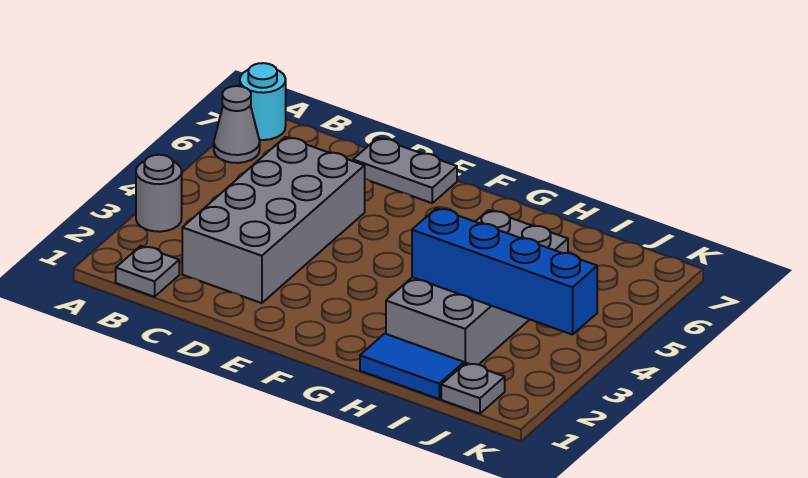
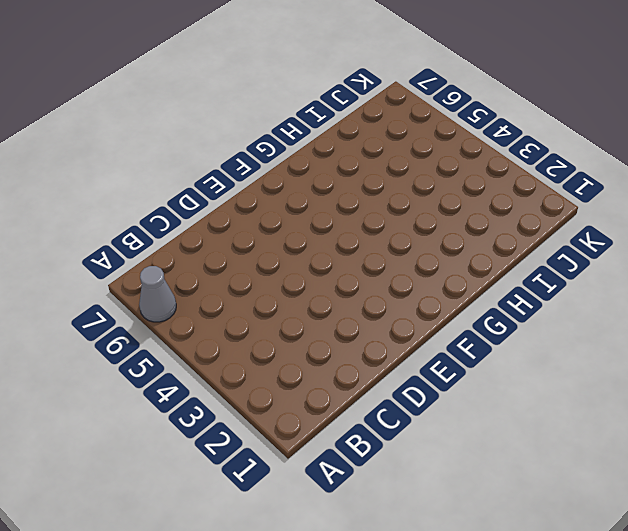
none -> grey round brick A3 level 1
none -> cyan round brick A7 level 1

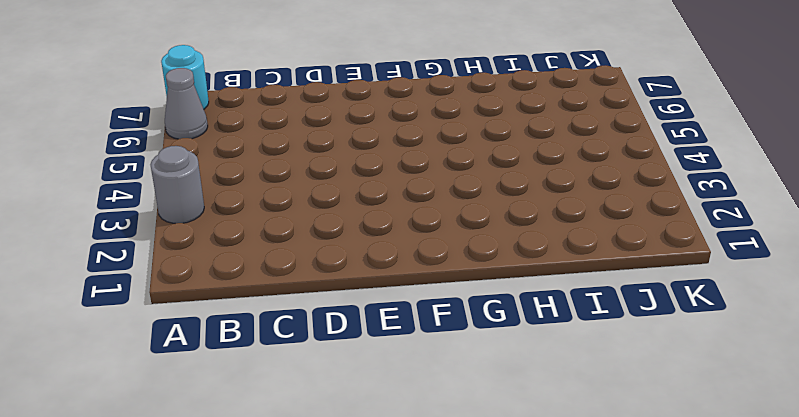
none -> grey plate B1 level 1
none -> grey brick C2:D5 level 1

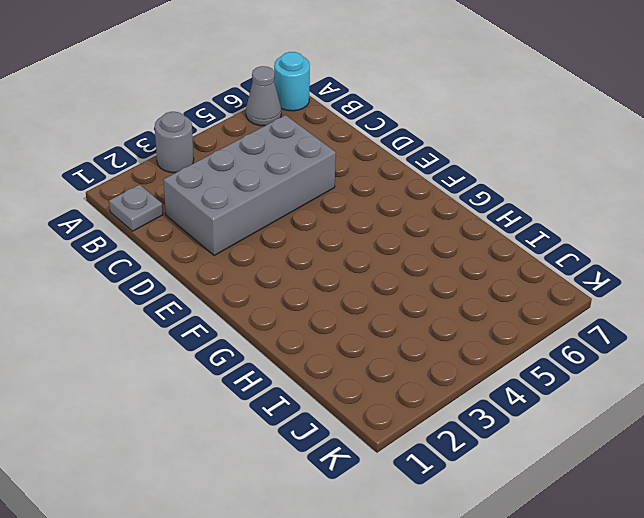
none -> grey plate D7:E7 level 1
none -> blue tile H1:I1 level 1

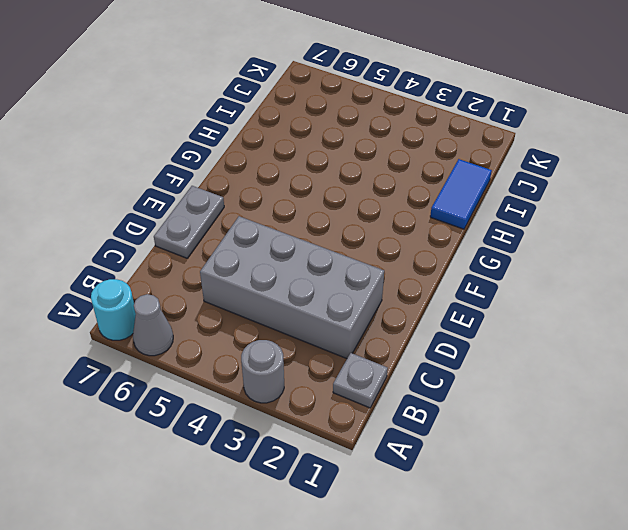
none -> grey brick H2:I5 level 1
none -> grey plate J1 level 1

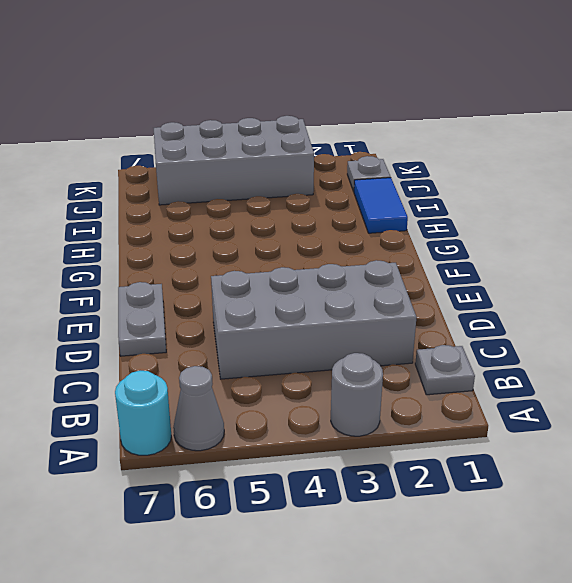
grey brick J3:K6 level 1 -> grey brick H2:I5 level 1
none -> blue brick H3:K3 level 2

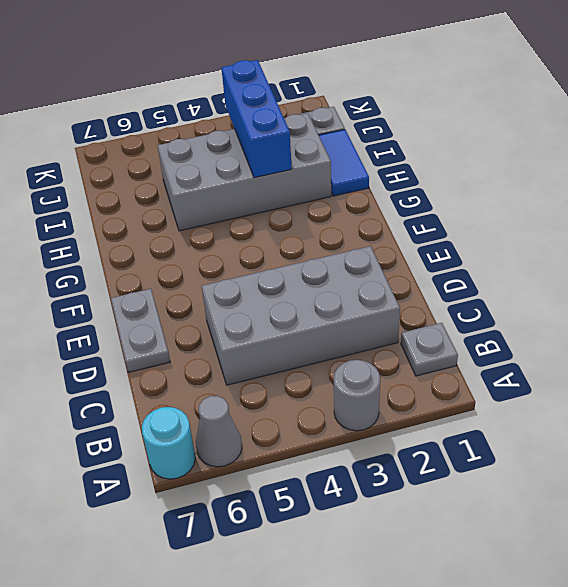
blue brick H3:J3 level 2 -> blue brick H3:K3 level 2

